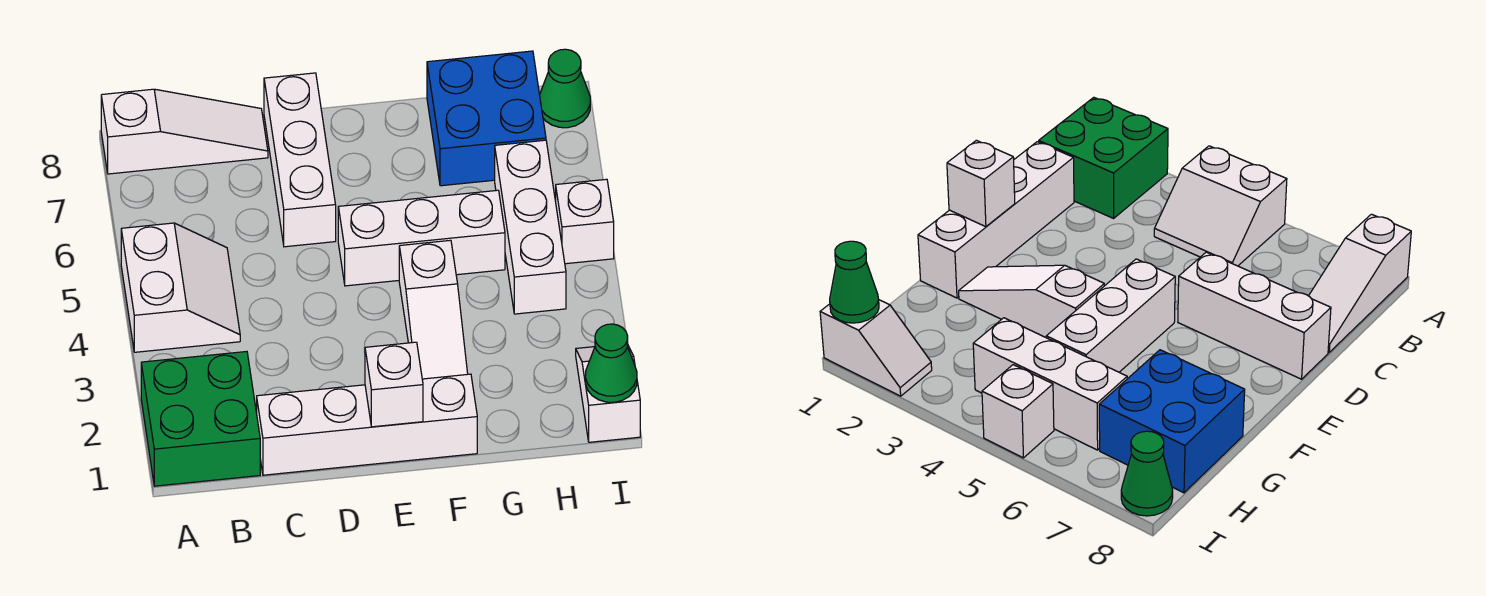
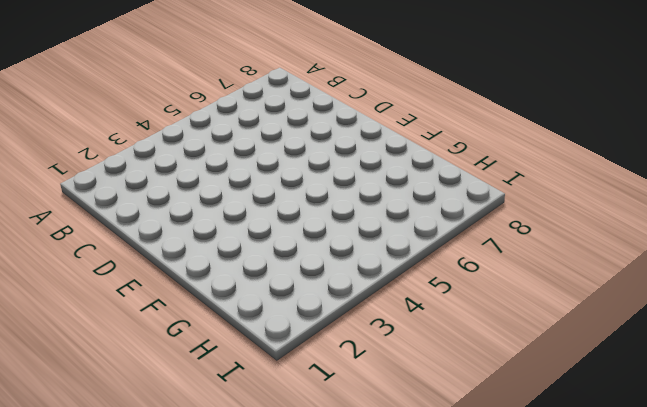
none -> green brick A1:B2 level 1
none -> white slope A4:B5 level 1 top A
none -> white slope A8:C8 level 1 top A

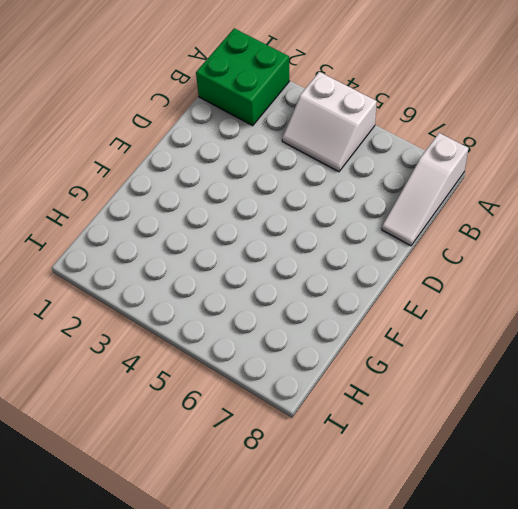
none -> white brick C1:F1 level 1
none -> white brick D6:D8 level 1
none -> white brick E5:G5 level 1

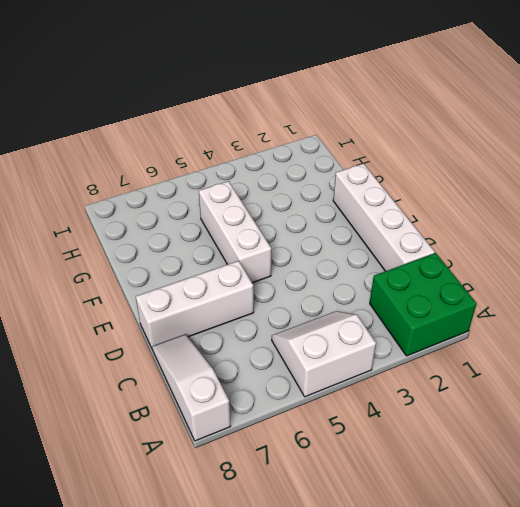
none -> white slope F2:F4 level 1 top 4
none -> blue brick G7:H8 level 1
none -> white brick H4:H6 level 1

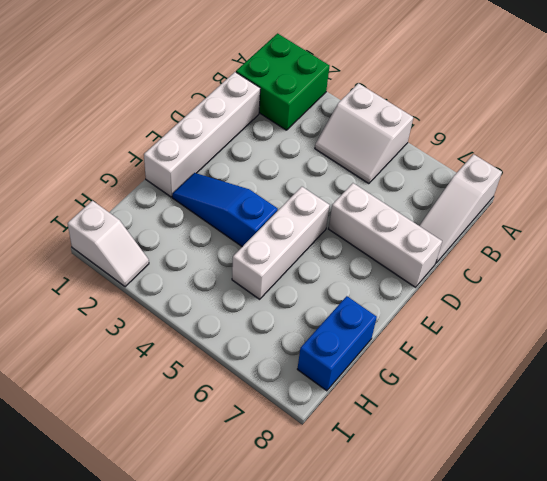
blue slope F2:F4 level 1 top 4 -> white slope F2:F4 level 1 top 4
blue brick G8:H8 level 1 -> blue brick G7:H8 level 1
none -> white brick H4:H6 level 1
none -> white brick I5 level 1
none -> green cone I8 level 1

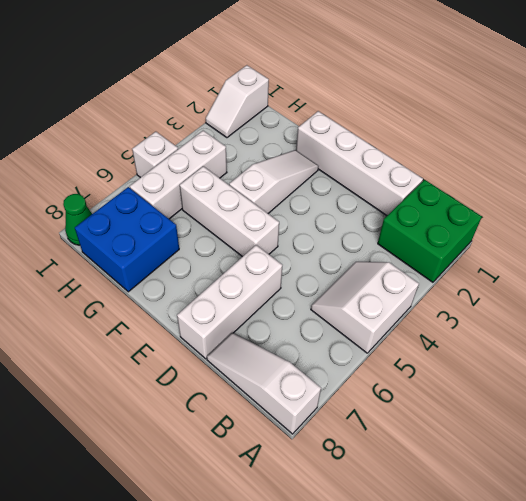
none -> white brick E1 level 2
none -> green cone I1 level 2

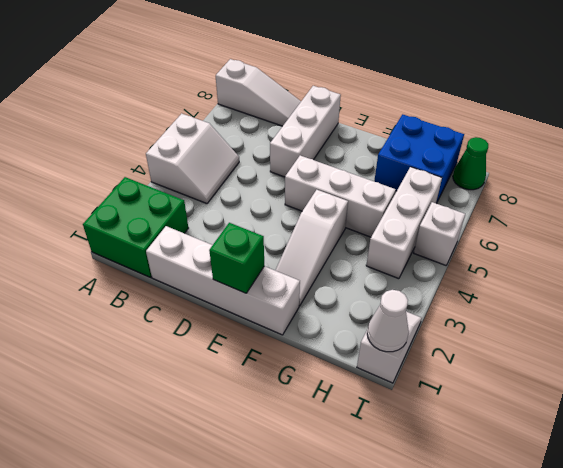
green brick E1 level 2 -> white brick E1 level 2
white cone I1 level 2 -> green cone I1 level 2

